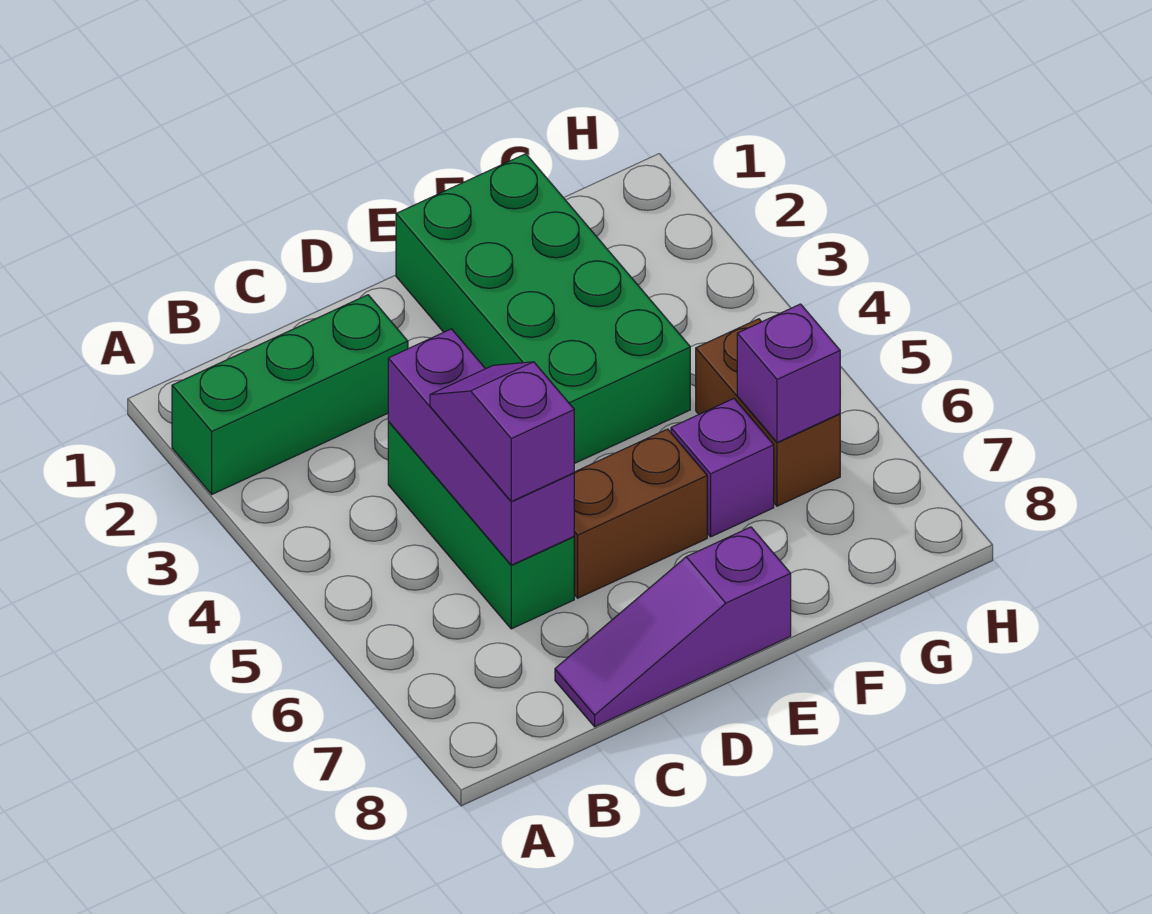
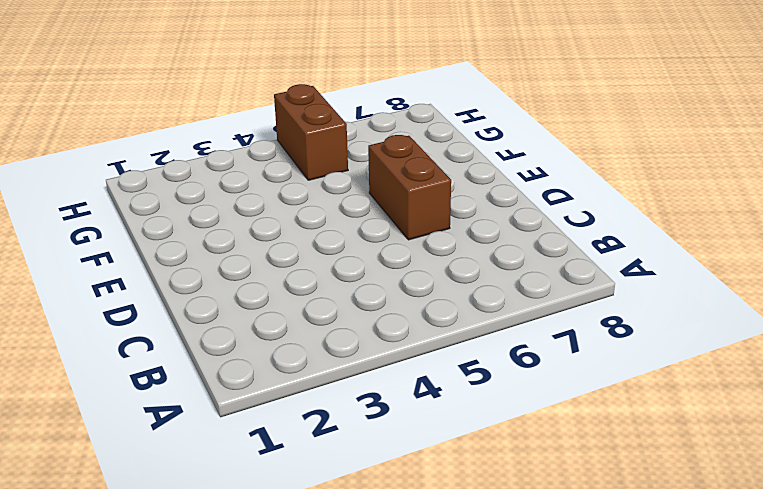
brown brick G5:H5 level 1 -> brown brick G5:G6 level 1
none -> green brick A2:C2 level 1
none -> green brick C4:C6 level 1

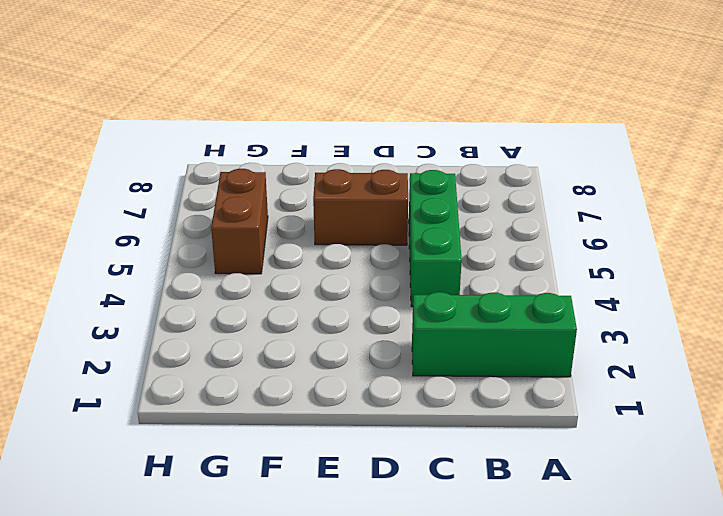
none -> purple slope C8:E8 level 1 top E
none -> green brick E1:F4 level 1

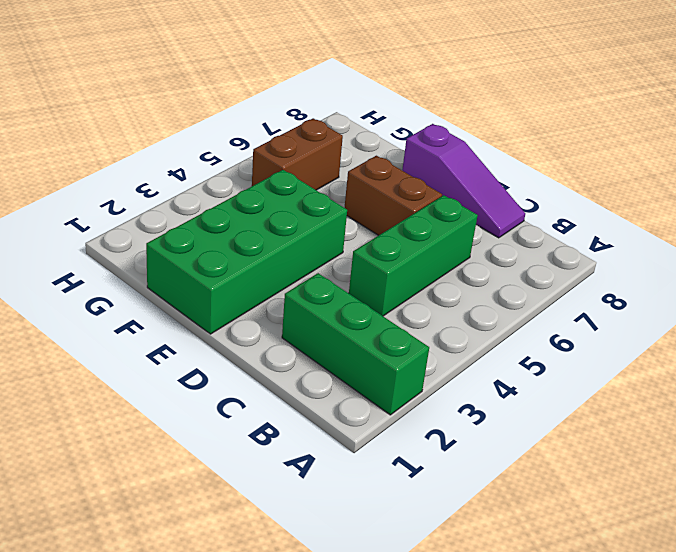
none -> purple brick F6 level 1
none -> purple brick C4:C6 level 2

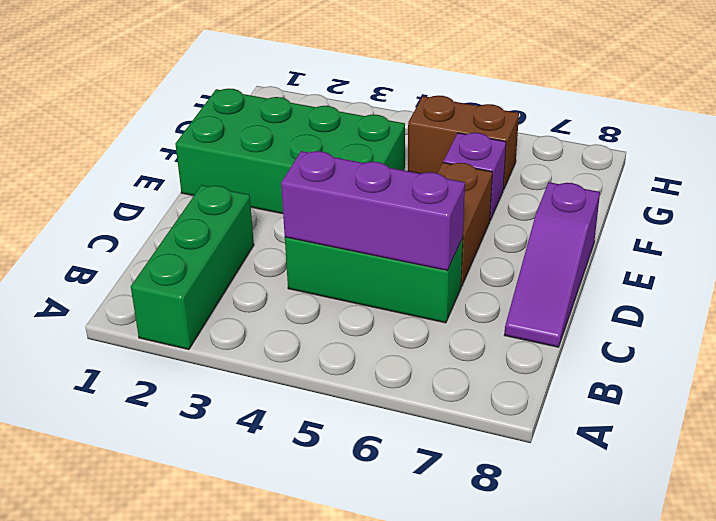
none -> purple brick G6 level 2
none -> purple slope C5:C6 level 3 top 6

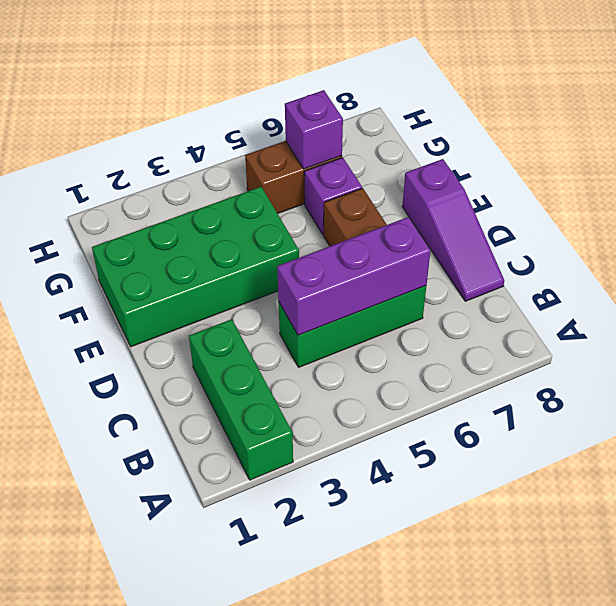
none -> purple slope C5:C6 level 3 top 6

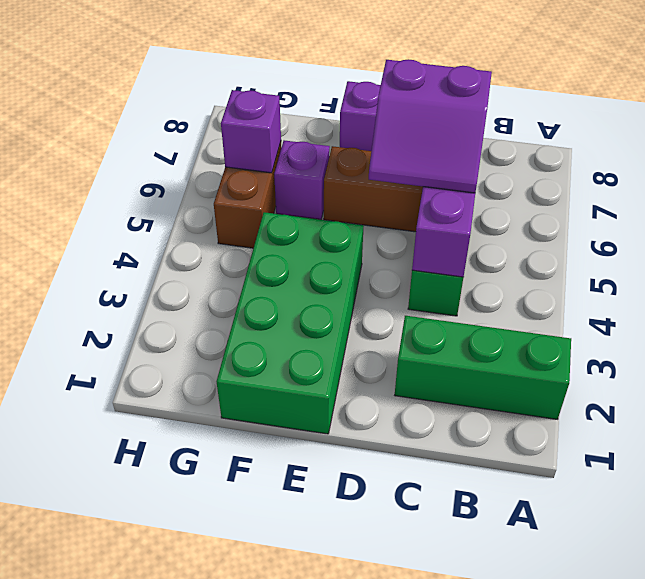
purple slope C5:D6 level 3 top 6 -> purple slope C5:C6 level 3 top 6

